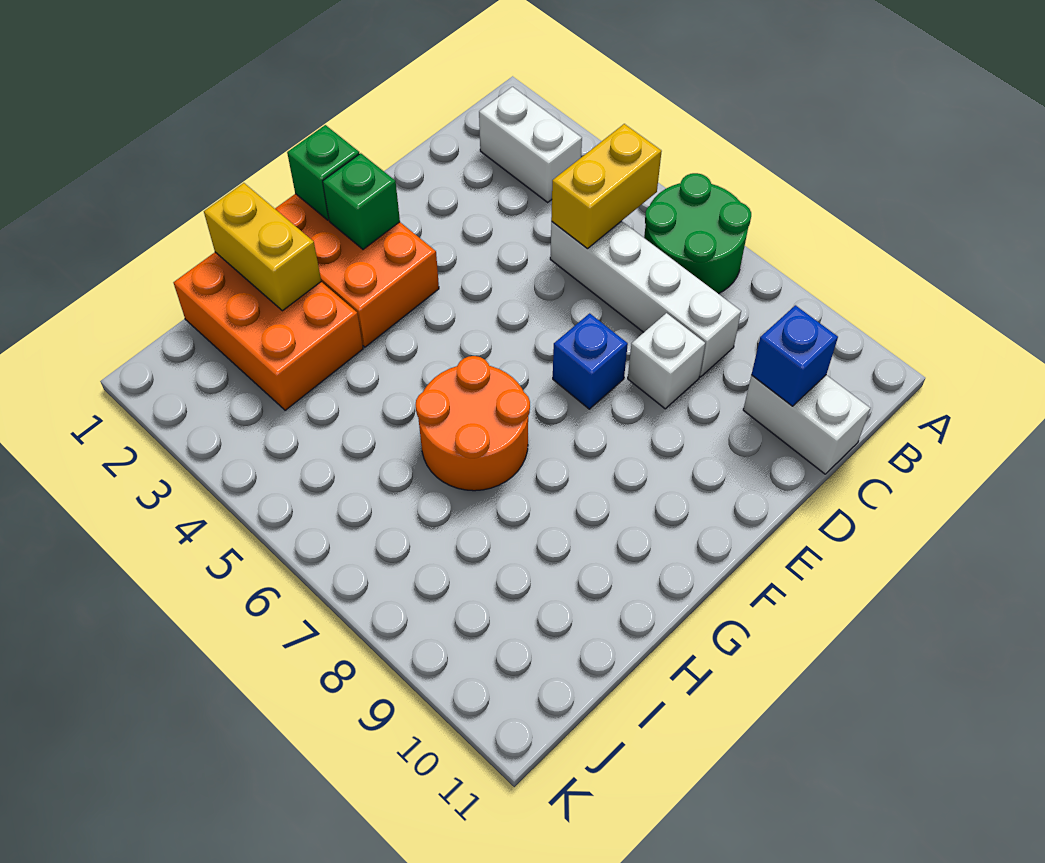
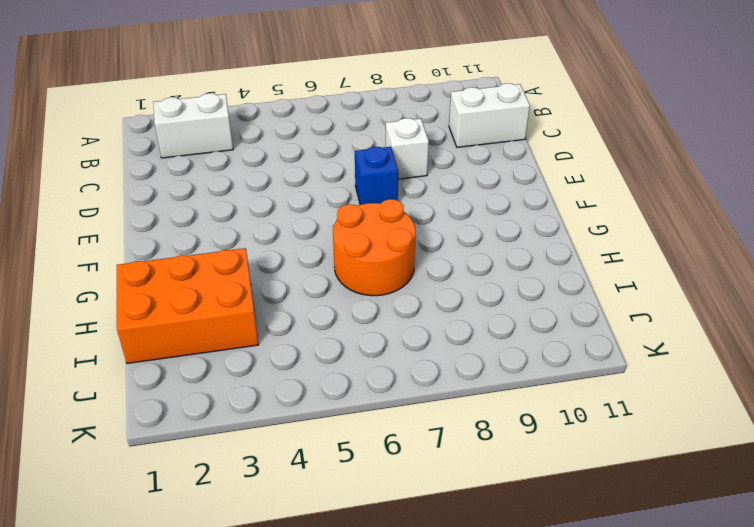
none -> green round brick A6:B7 level 1
none -> white brick C5:C8 level 1
none -> orange brick F1:G3 level 1

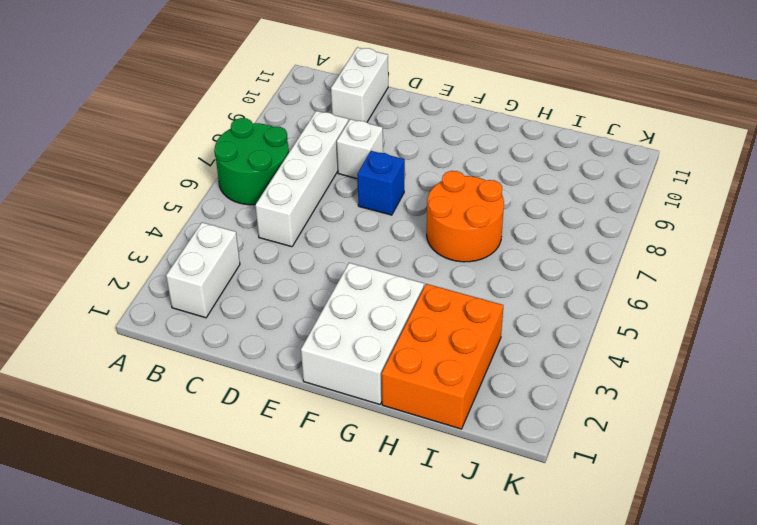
white brick F1:G3 level 1 -> orange brick F1:G3 level 1
none -> yellow brick B5:C5 level 2
none -> blue brick C10 level 2
none -> green brick F1 level 2

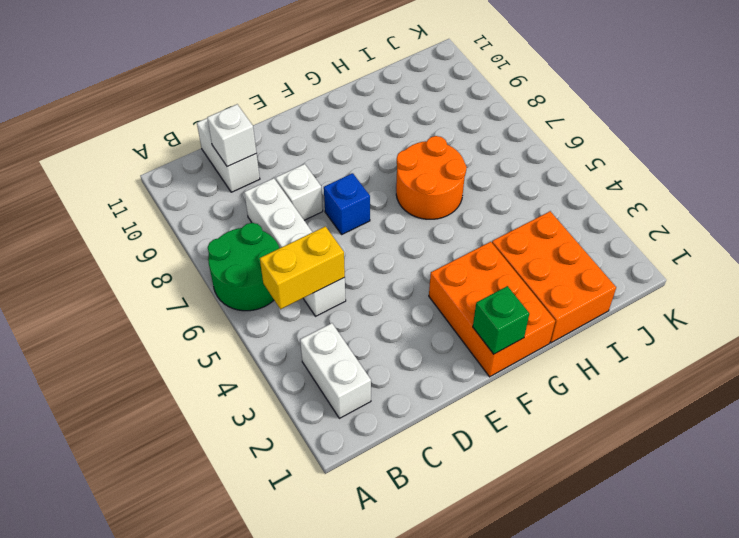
white brick C10 level 2 -> blue brick C10 level 2
none -> green brick F2 level 2
none -> yellow brick H1:H2 level 2

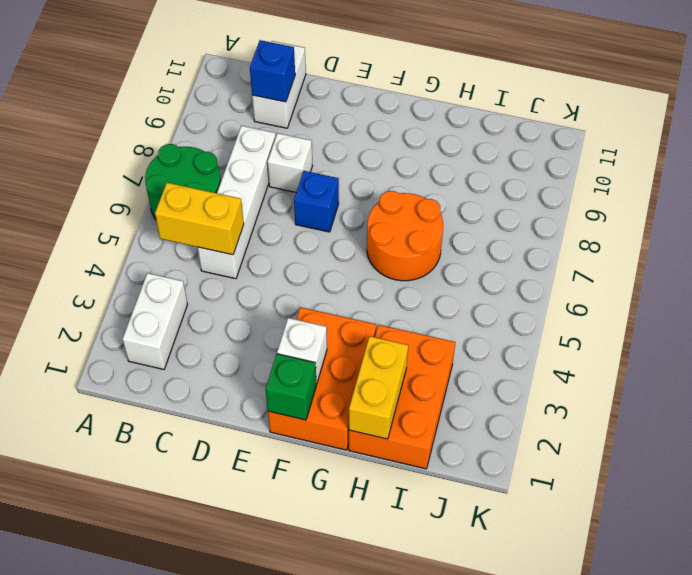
white brick F2 level 2 -> green brick F2 level 2

